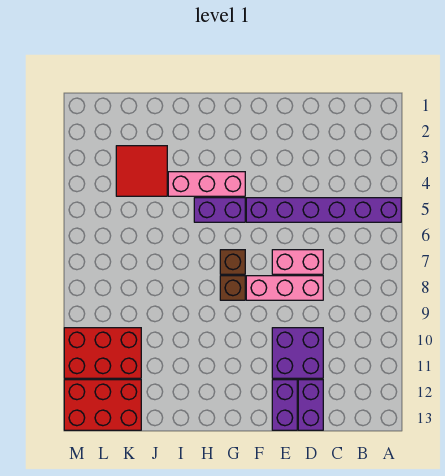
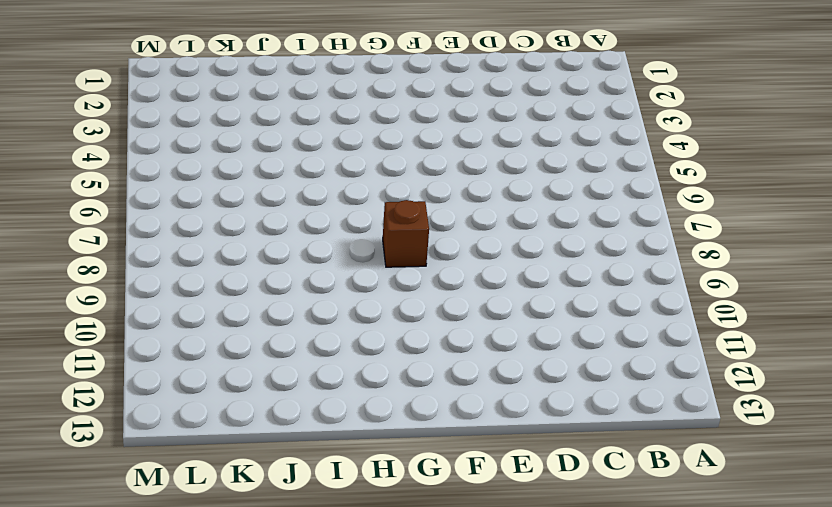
none -> purple brick A5:F5 level 1
none -> pink brick D7:E7 level 1
none -> pink brick D8:F8 level 1

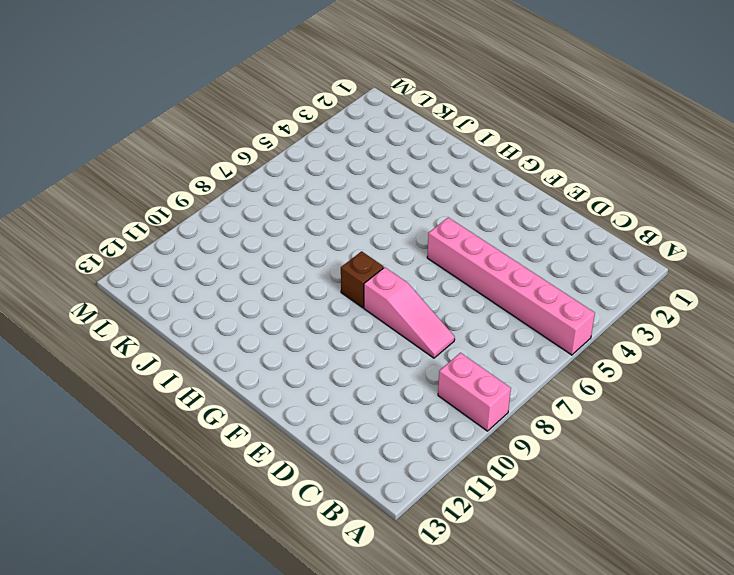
pink brick A5:F5 level 1 -> purple brick A5:F5 level 1
pink brick A9:B9 level 1 -> pink brick D7:E7 level 1
pink slope D8:F8 level 1 top F -> pink brick D8:F8 level 1
none -> purple brick D10:E11 level 1
none -> purple brick D12:D13 level 1
none -> purple brick E12:E13 level 1

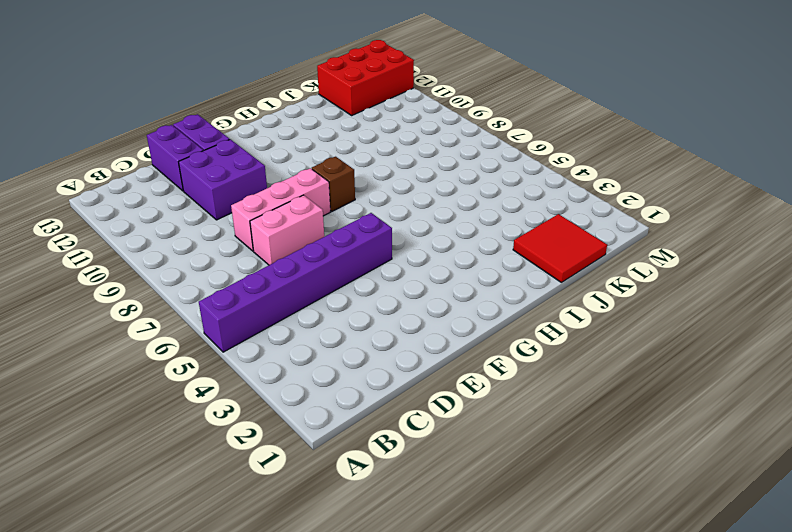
red tile J1:K2 level 1 -> red tile J3:K4 level 1
none -> pink brick G4:I4 level 1
none -> purple brick G5:H5 level 1
none -> brown brick G7 level 1

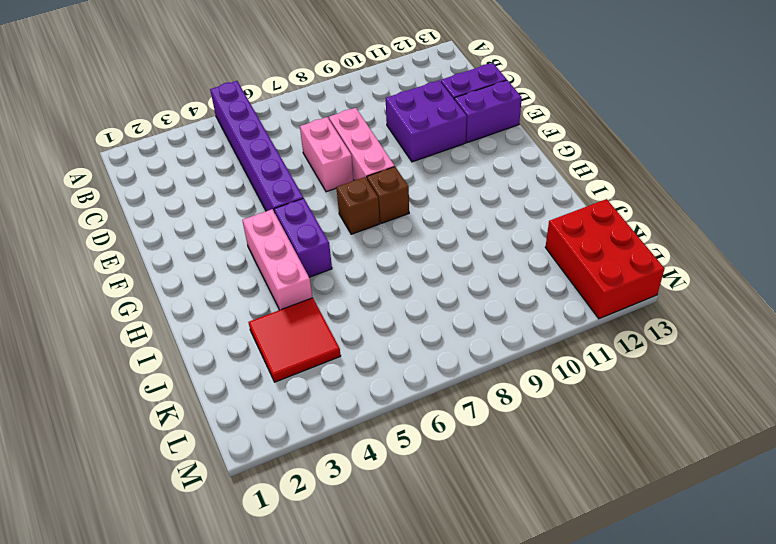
none -> red brick K10:M11 level 1

